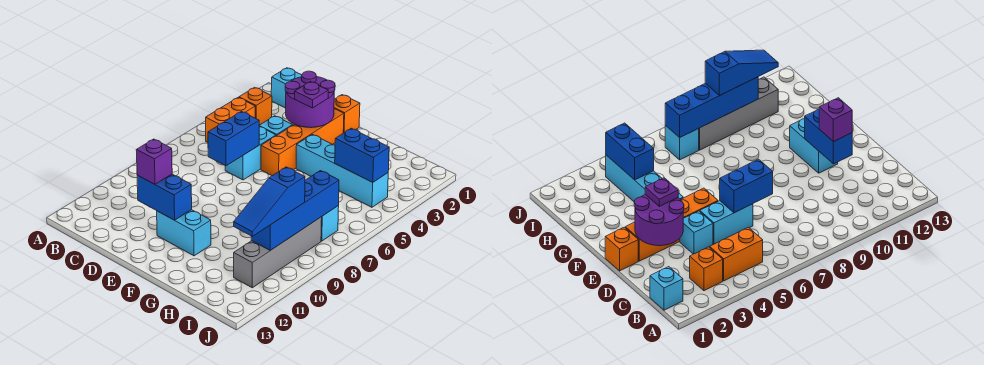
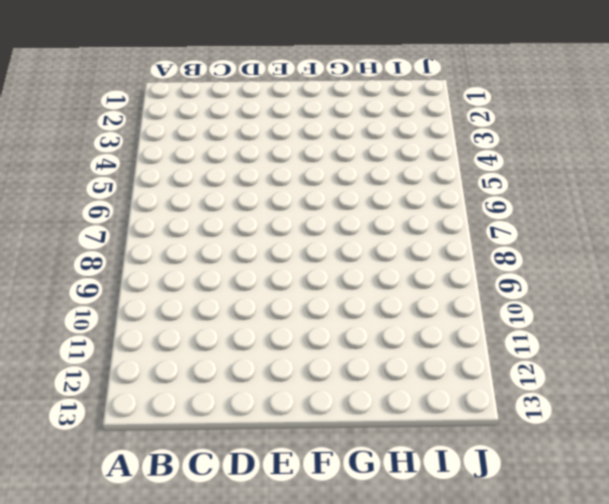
none -> cyan brick B1 level 1
none -> orange brick B3 level 1
none -> orange brick B4:B5 level 1

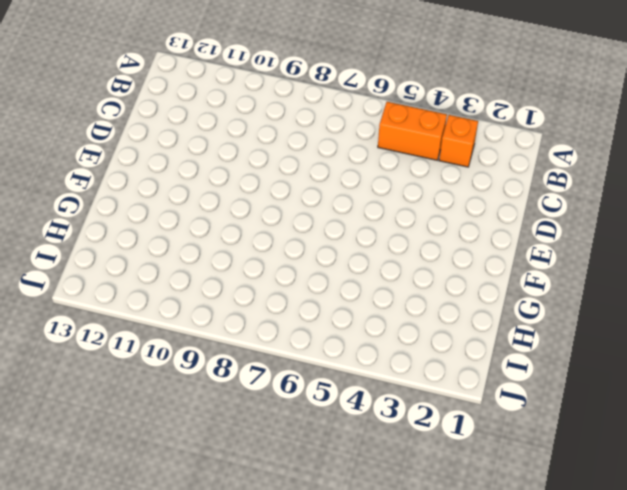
none -> cyan brick B1 level 1
none -> cyan brick D4 level 1
none -> cyan brick D5:D6 level 1

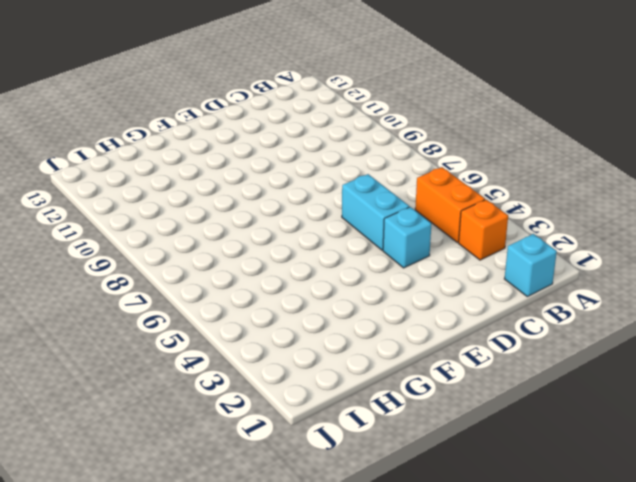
none -> orange brick E1 level 1
none -> orange brick E2:E5 level 1
none -> cyan brick E11:F11 level 1

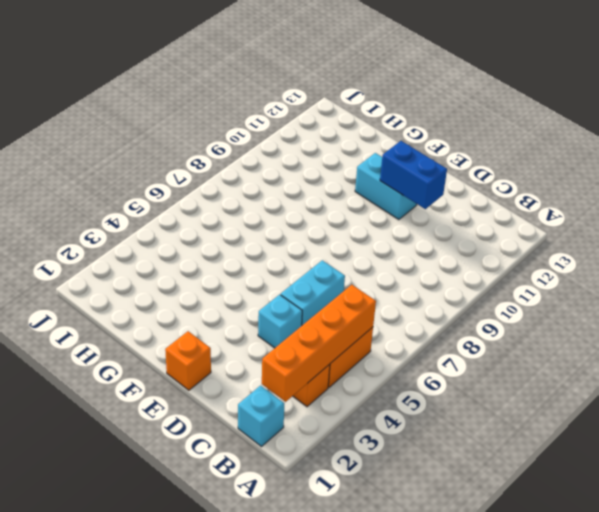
orange brick B2:B5 level 2 -> orange brick E2:E5 level 1
none -> cyan brick F4:I4 level 1
none -> cyan brick I7 level 1
none -> grey brick I8:I11 level 1

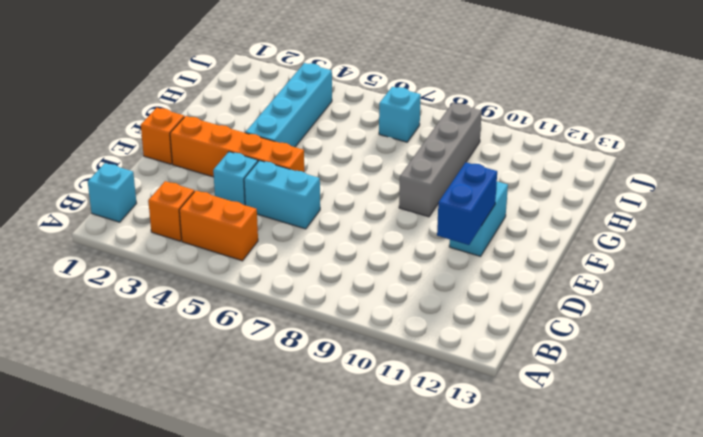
grey brick F9:I9 level 1 -> grey brick I8:I11 level 1
none -> purple round brick D2:E3 level 2
none -> blue brick D6:D7 level 2
none -> blue brick H4:I4 level 2

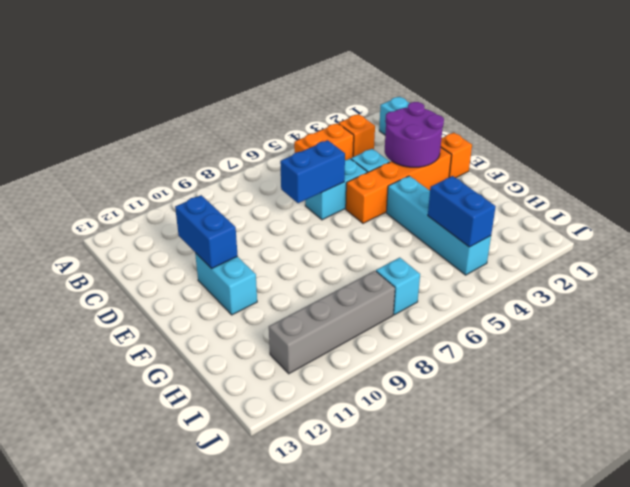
none -> blue brick I7:I10 level 2
none -> purple brick D11 level 3
none -> purple plate E3 level 3

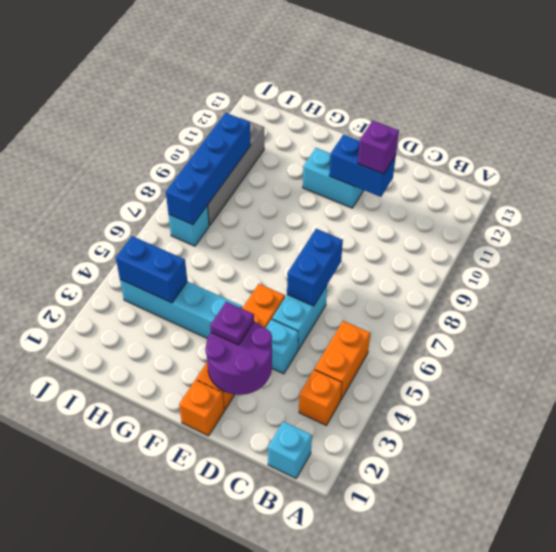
none -> blue slope I9:I11 level 3 top 9

